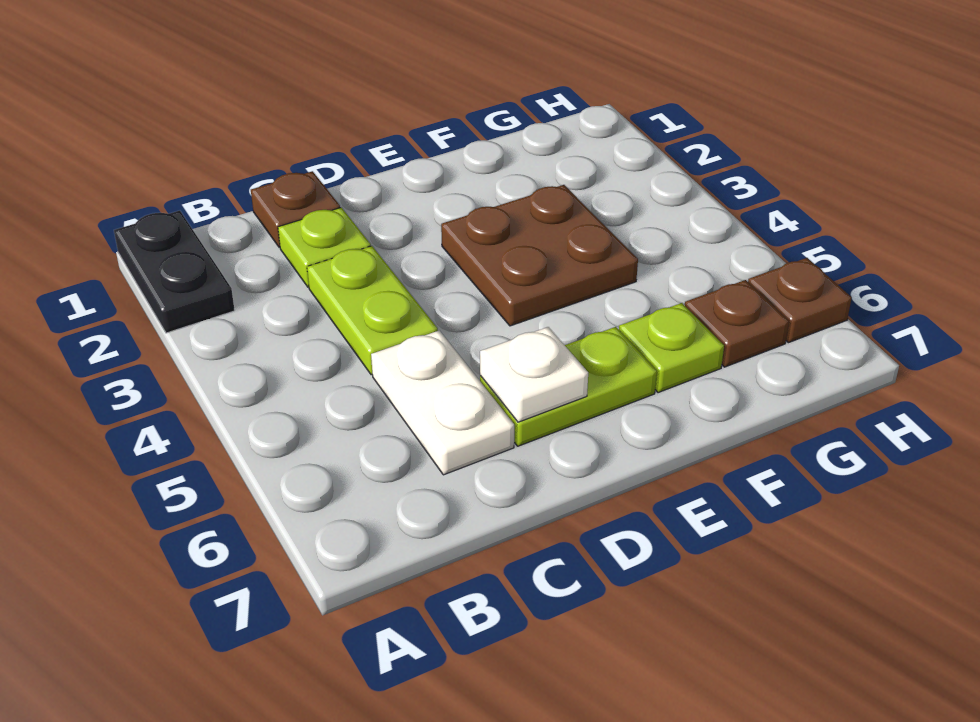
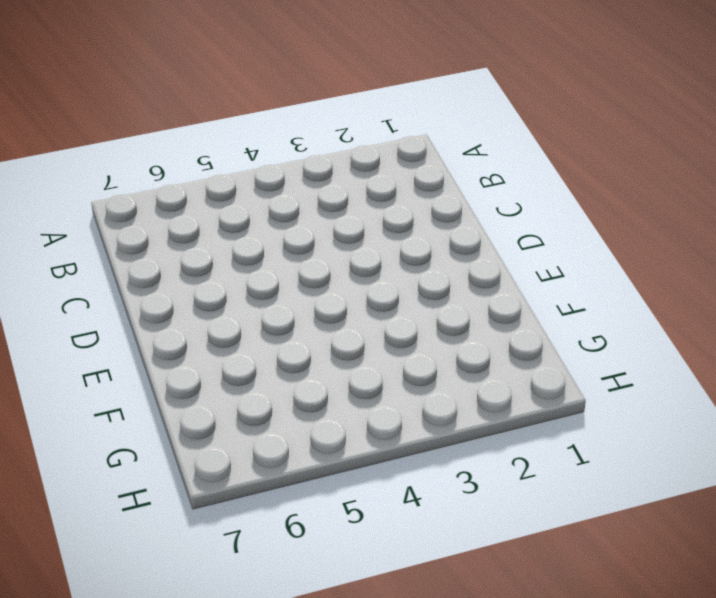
none -> black plate A1:A2 level 1
none -> brown plate C1 level 1

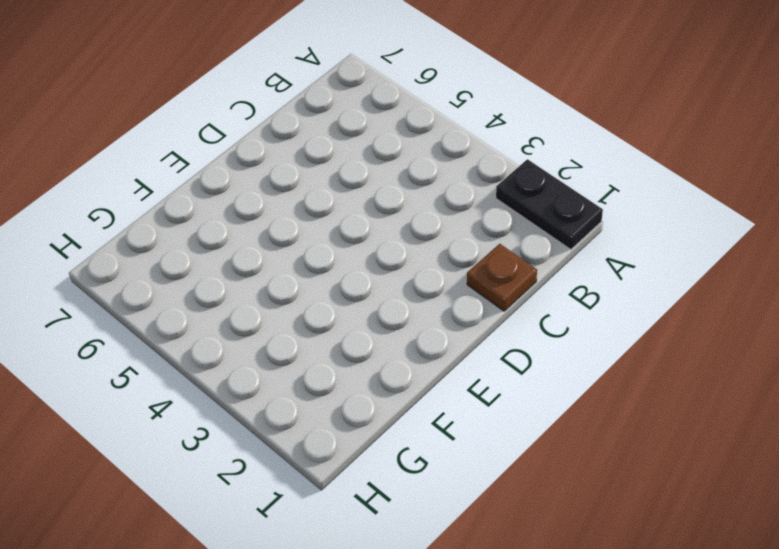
none -> lime plate C2 level 1
none -> lime plate C3:C4 level 1

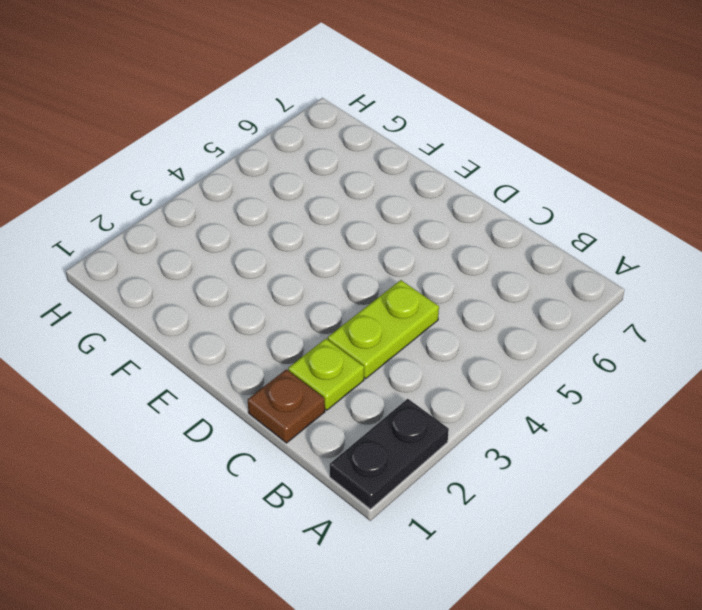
none -> white plate C5:C6 level 1
none -> lime plate D6:E6 level 1

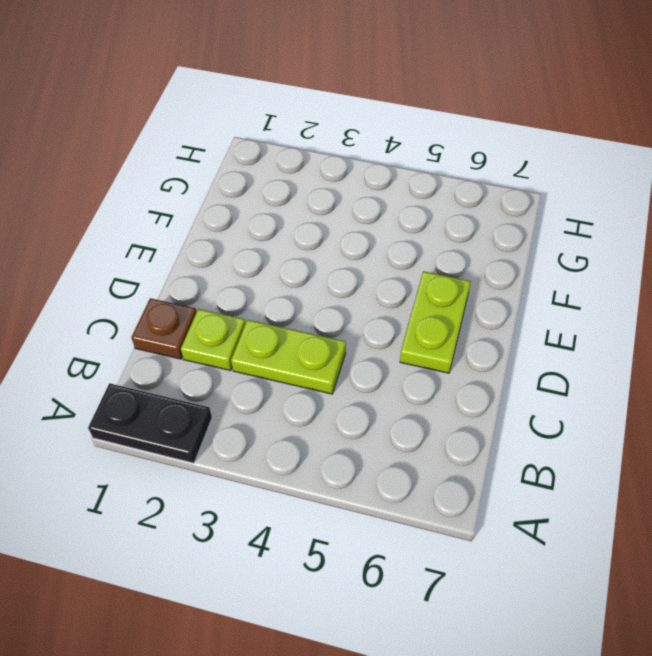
none -> white plate C5:C6 level 1
none -> brown plate E3:F4 level 1

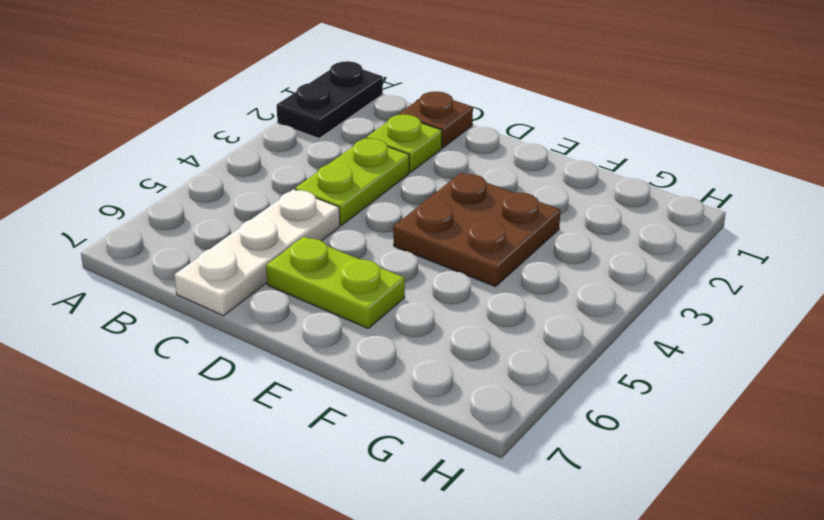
white plate C5:C7 level 1 -> white plate C5:C6 level 1
none -> lime plate F6 level 1
none -> brown plate G6 level 1

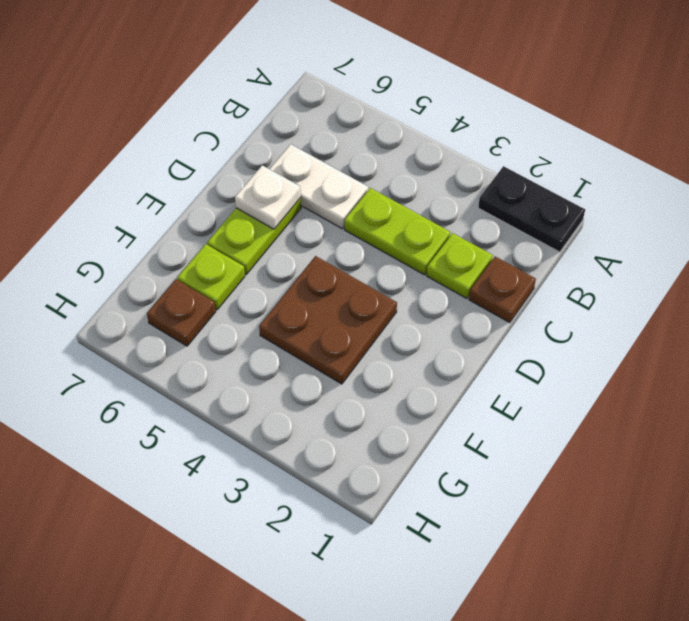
none -> brown plate H6 level 1

